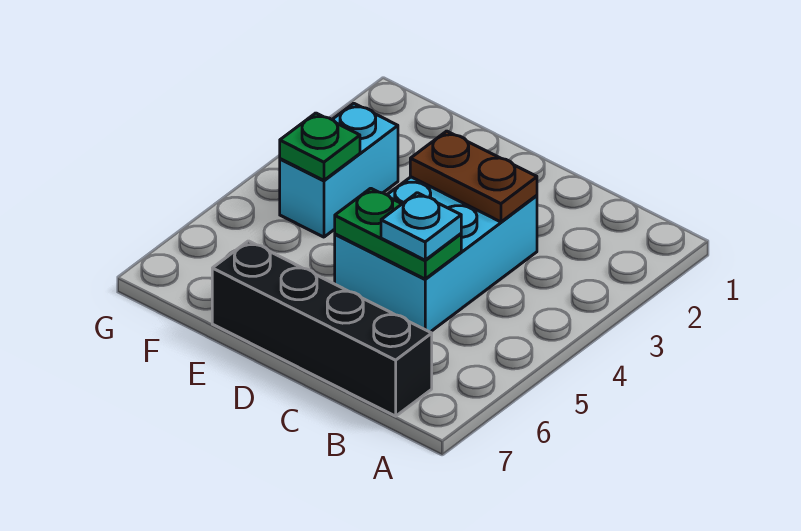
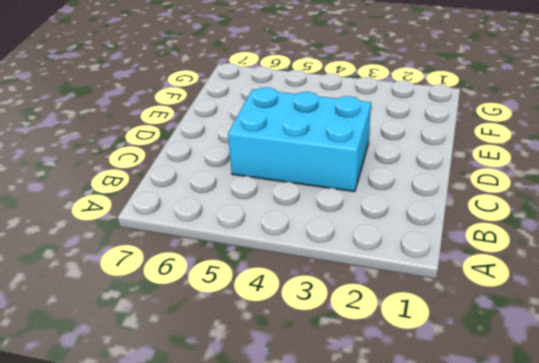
none -> black brick B7:E7 level 1
none -> cyan brick F3:F4 level 1

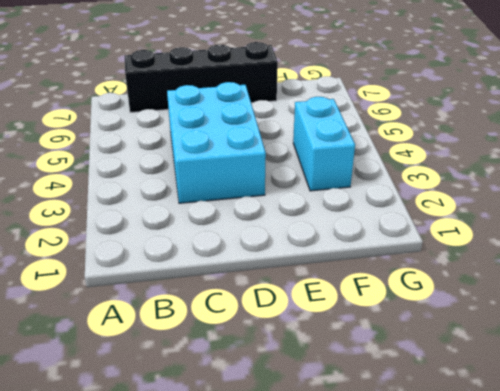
none -> brown plate C3:D3 level 2
none -> green plate C5:D5 level 2

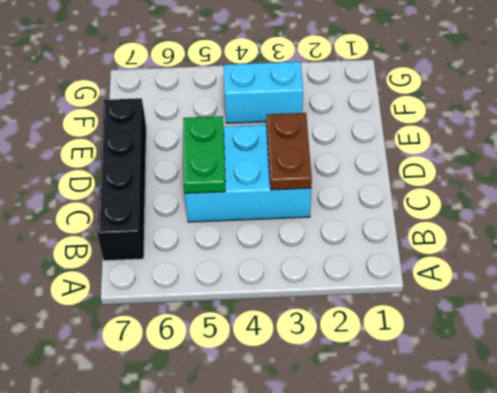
none -> green plate F4 level 2
none -> cyan plate C5 level 3

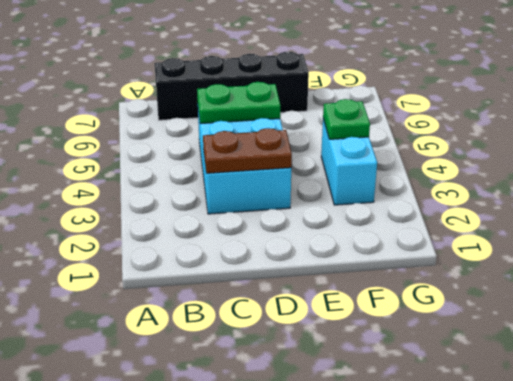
none -> cyan plate C5 level 3

